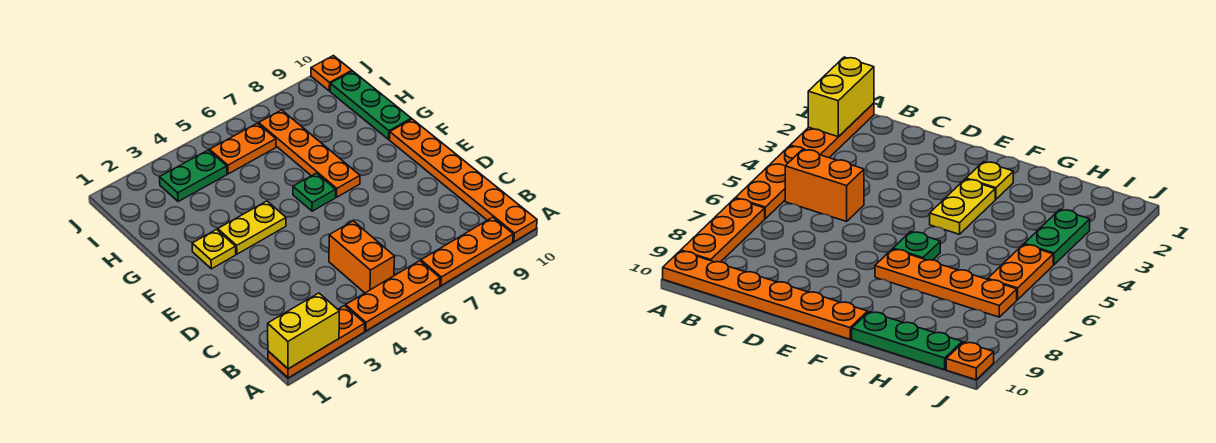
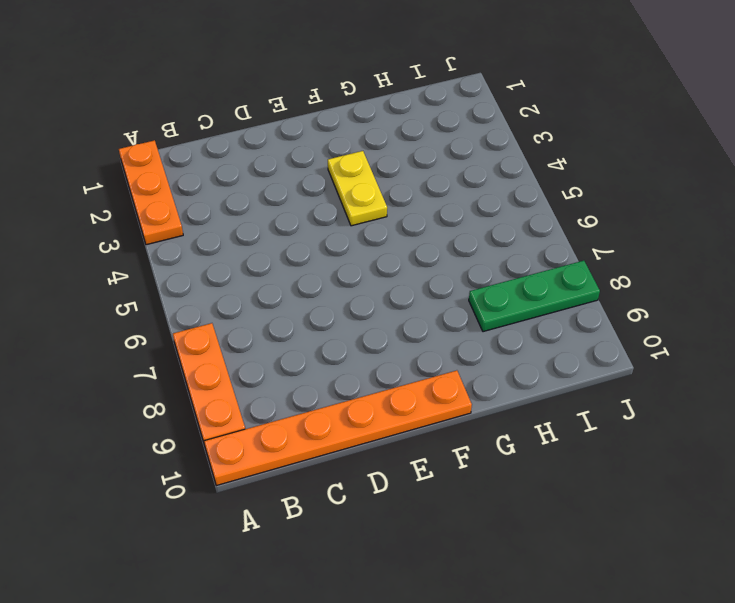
green plate H8:J8 level 1 -> green plate G10:I10 level 1
none -> orange plate A4:A6 level 1
none -> orange brick B5:C5 level 1
none -> yellow plate F2 level 1

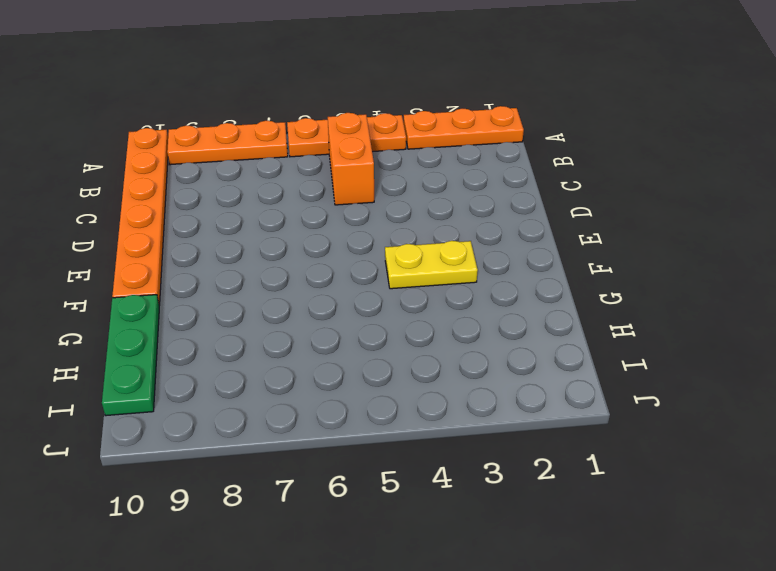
none -> yellow plate F2 level 1
none -> green plate F6 level 1
none -> orange plate F7:I7 level 1

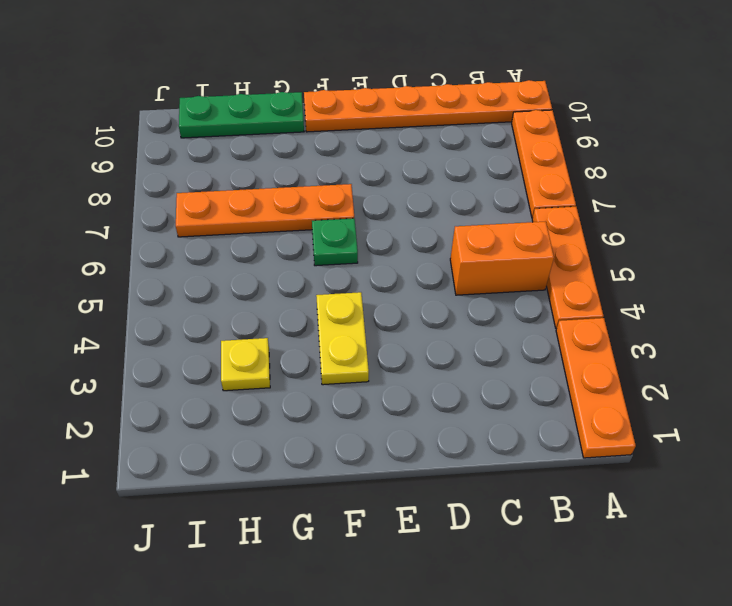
yellow plate H3 level 1 -> yellow plate F2 level 1
none -> green plate I3:I4 level 1
none -> orange plate I5:I6 level 1
none -> orange plate J10 level 1

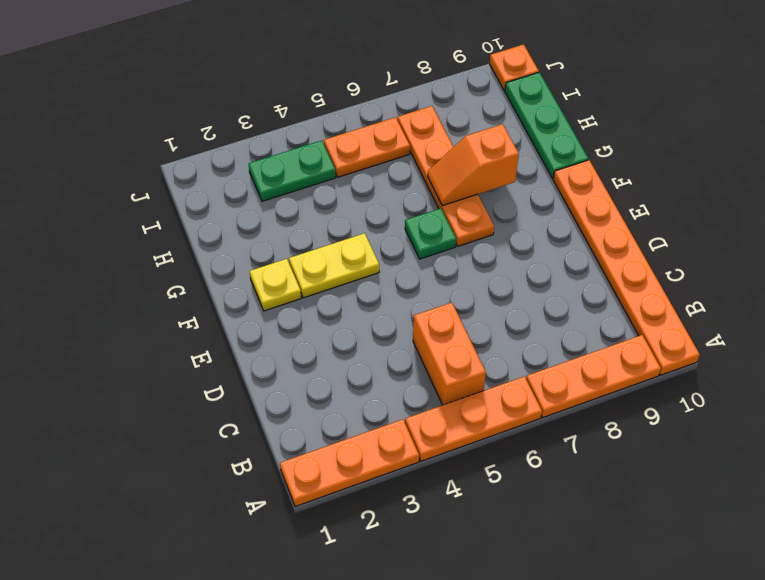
orange slope G7:G8 level 2 top 8 -> none
none -> yellow brick A1:A2 level 2

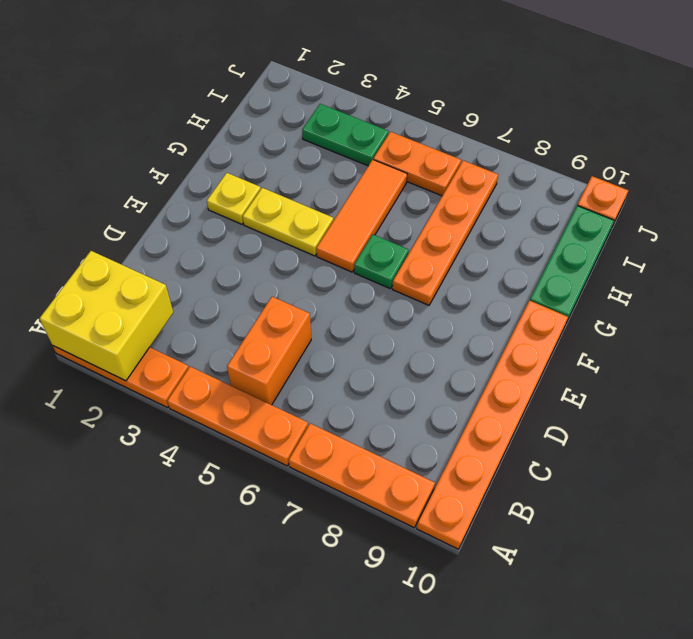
yellow brick A1:B2 level 2 -> yellow brick A1:A2 level 2
orange tile F5:H5 level 1 -> none

